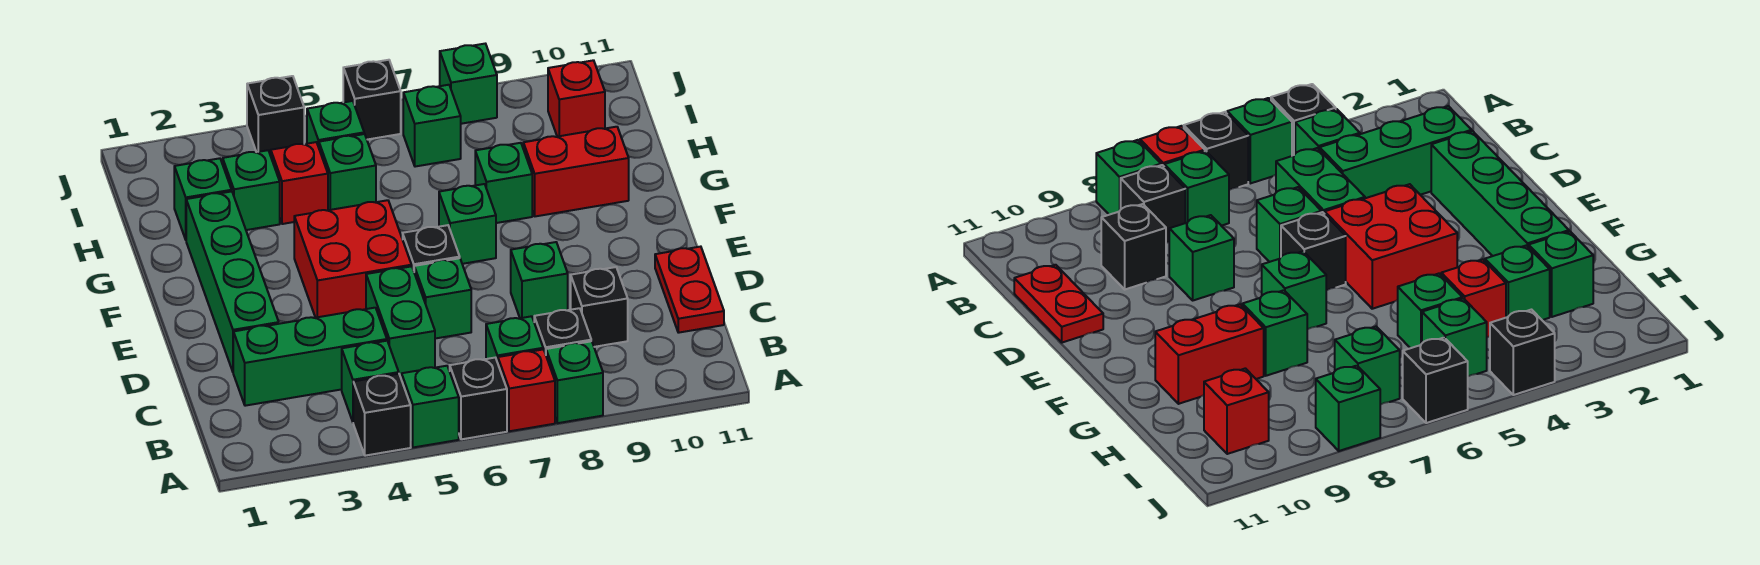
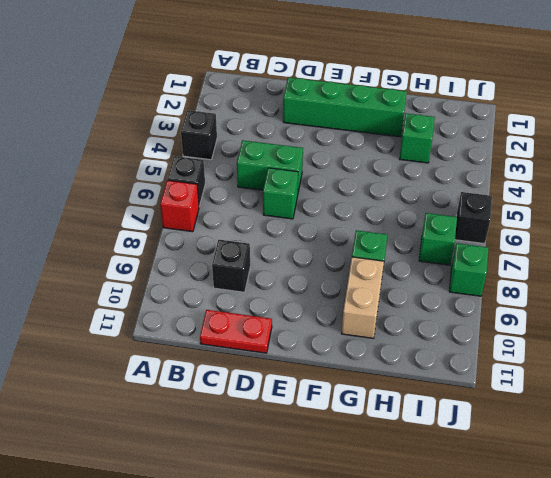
tan brick G9:G10 level 1 -> red brick G9:G10 level 1
none -> green brick A5 level 1
none -> green brick A8 level 1
none -> green brick B4 level 1
none -> green brick B7 level 1

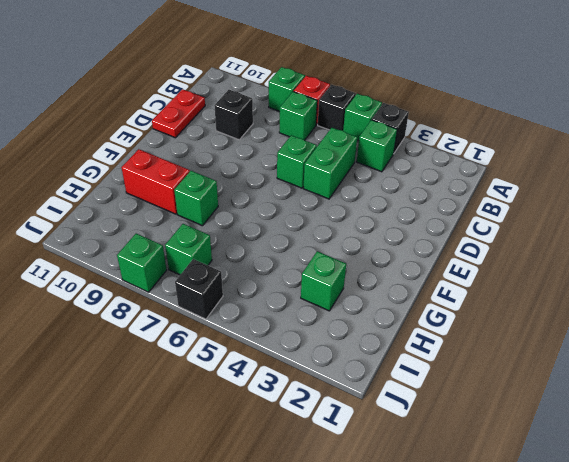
none -> black brick B8 level 1
none -> green brick C2:C4 level 1
none -> green brick D2:G2 level 1
none -> green brick D8 level 1

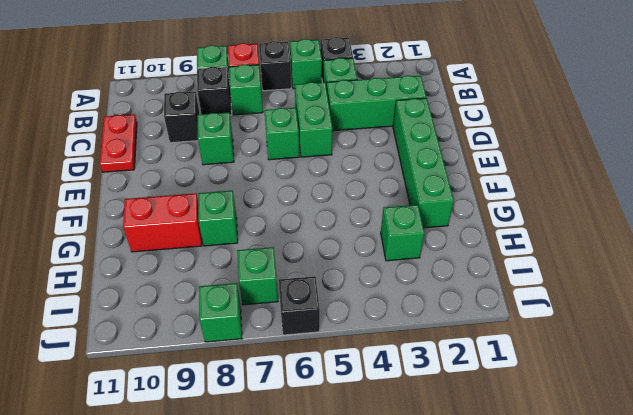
none -> red brick E4:F5 level 1
none -> black brick E6 level 1
none -> green brick F7 level 1
none -> green brick H2 level 1

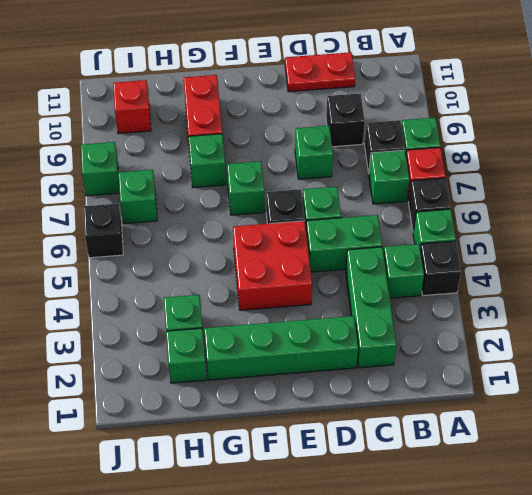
none -> red brick H4 level 1
none -> green brick H5 level 1
none -> green brick I5 level 1
none -> black brick J4 level 1

